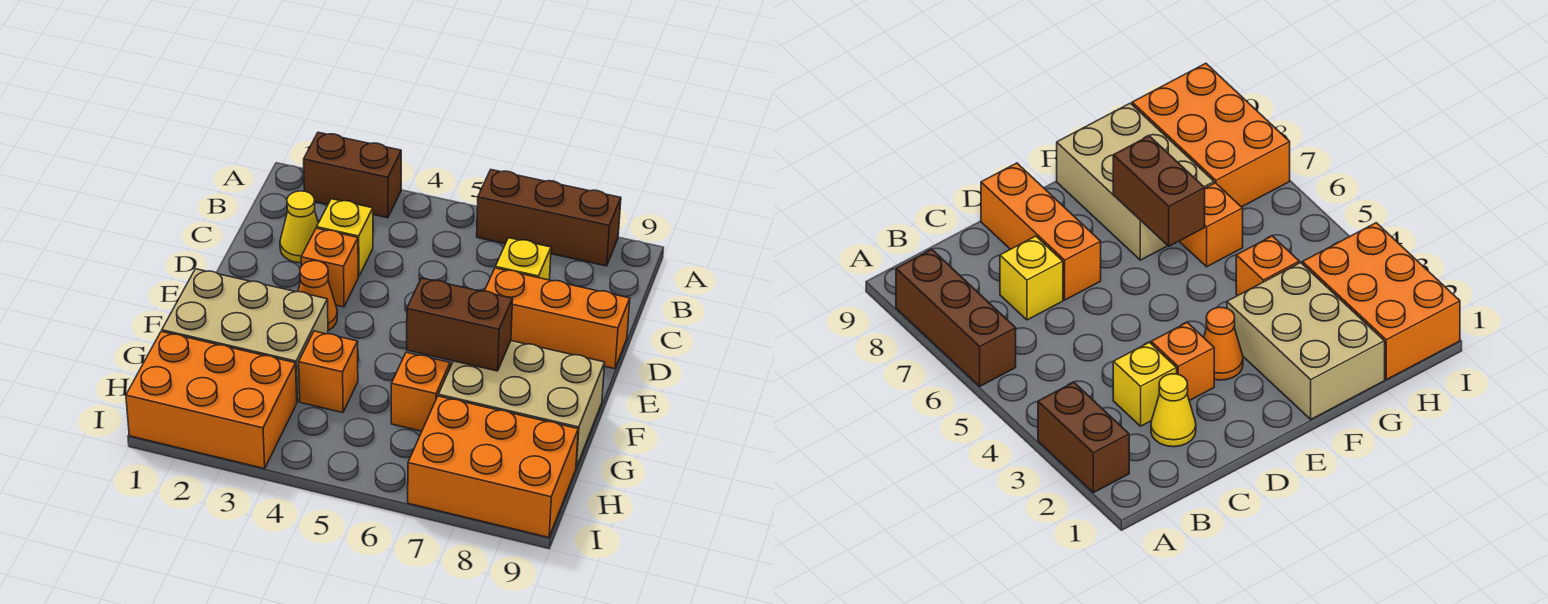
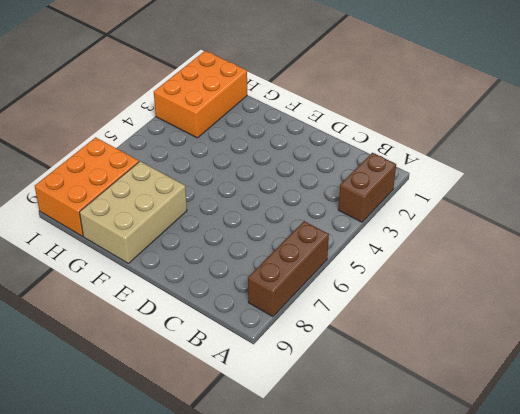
none -> yellow cone C2 level 1
none -> yellow brick C3 level 1
none -> yellow brick C7 level 1

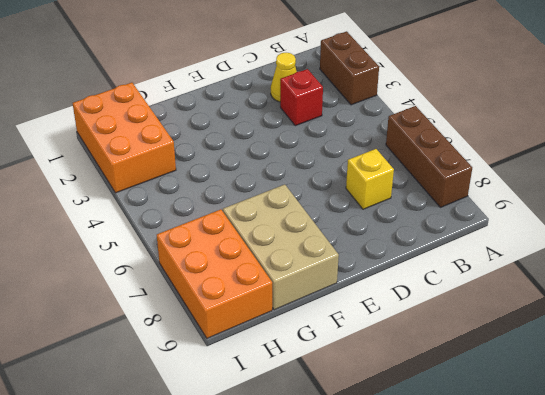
red brick C3 level 1 -> yellow brick C3 level 1
none -> orange brick D3 level 1
none -> orange brick D7:D9 level 1
none -> orange cone E3 level 1

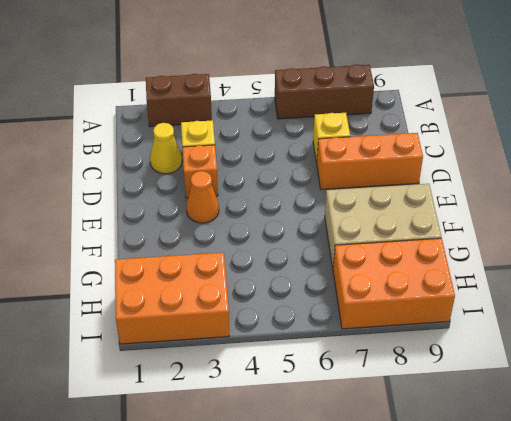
none -> tan brick F1:G3 level 1
none -> orange brick G4 level 1
none -> orange brick G6 level 1

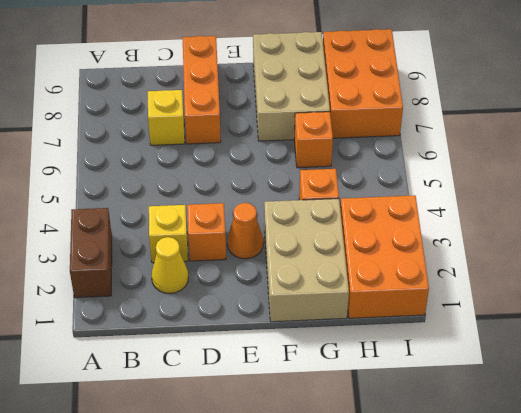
none -> brown brick A6:A8 level 1
none -> brown brick F6:F7 level 2

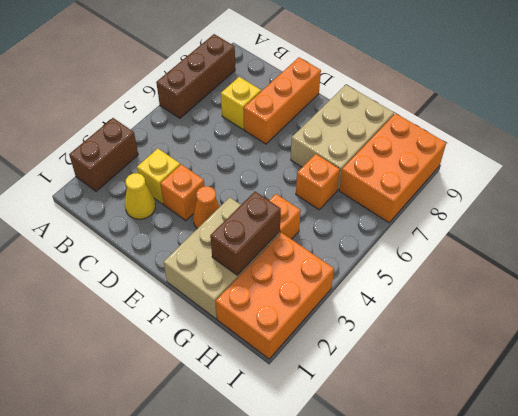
brown brick G2:G3 level 2 -> brown brick F6:F7 level 2

